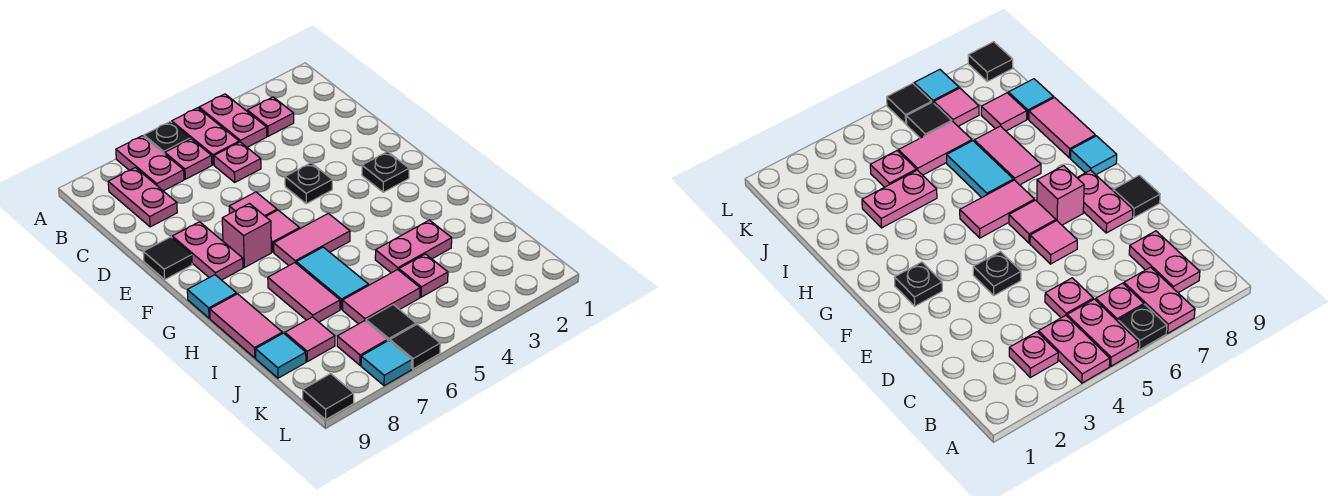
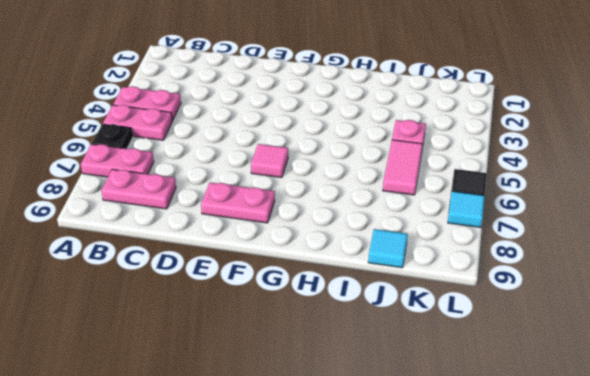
none -> pink plate B3 level 1
none -> pink plate B6 level 1
none -> pink plate C5 level 1
none -> black plate E4 level 1

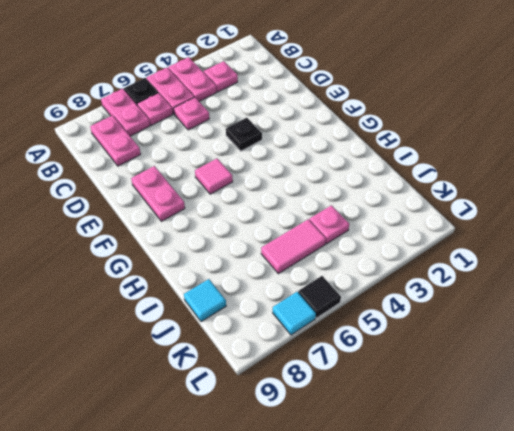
none -> pink tile E6 level 1
none -> black tile E9 level 1
none -> black plate F2 level 1
none -> pink brick F7 level 1

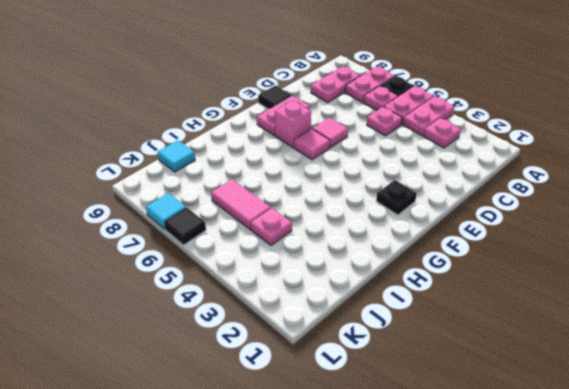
none -> black plate E4 level 1
none -> pink tile G5:G6 level 1
none -> cyan tile G9 level 1
none -> cyan tile H6:I6 level 1

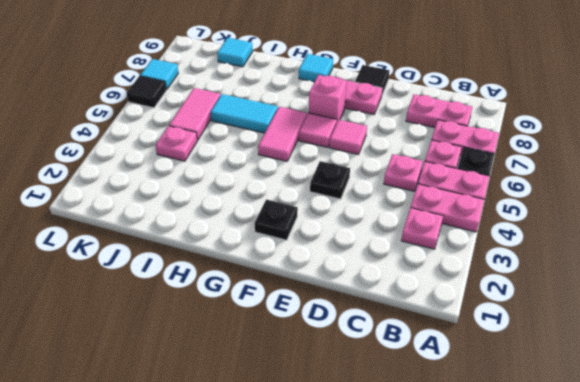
none -> pink tile H7:I7 level 1
none -> pink tile H9:I9 level 1
none -> pink plate I3:I4 level 1
none -> pink tile J8 level 1

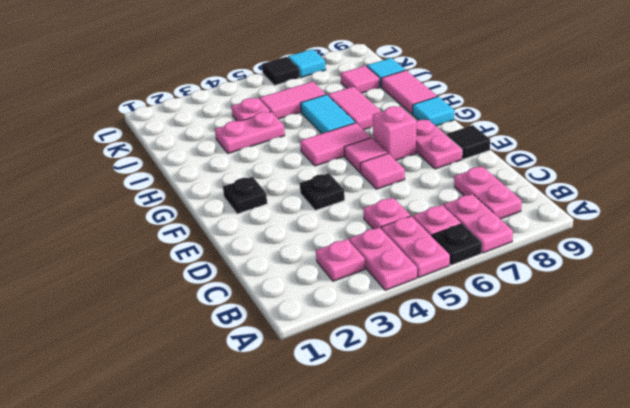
none -> black tile K6 level 1
none -> pink tile K7 level 1
none -> black tile L9 level 1

